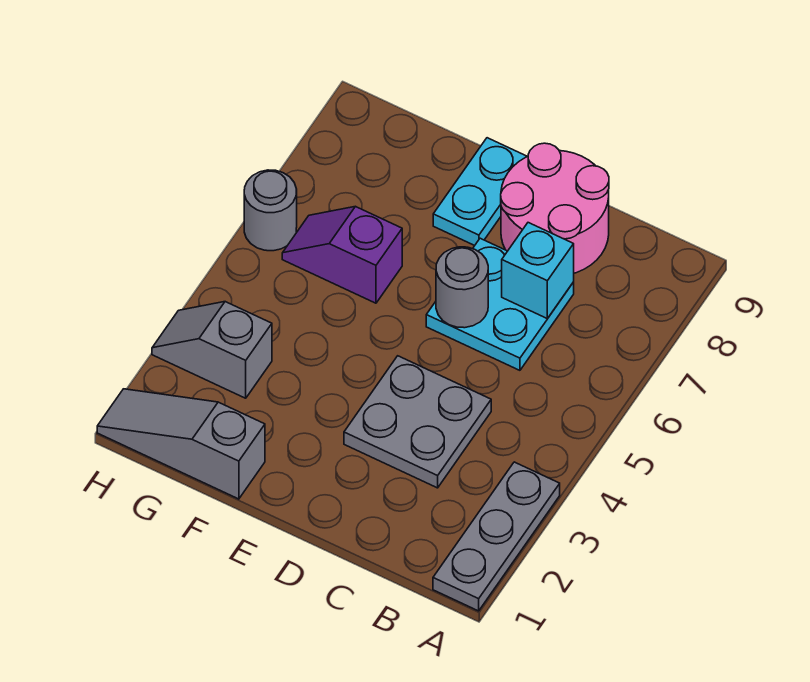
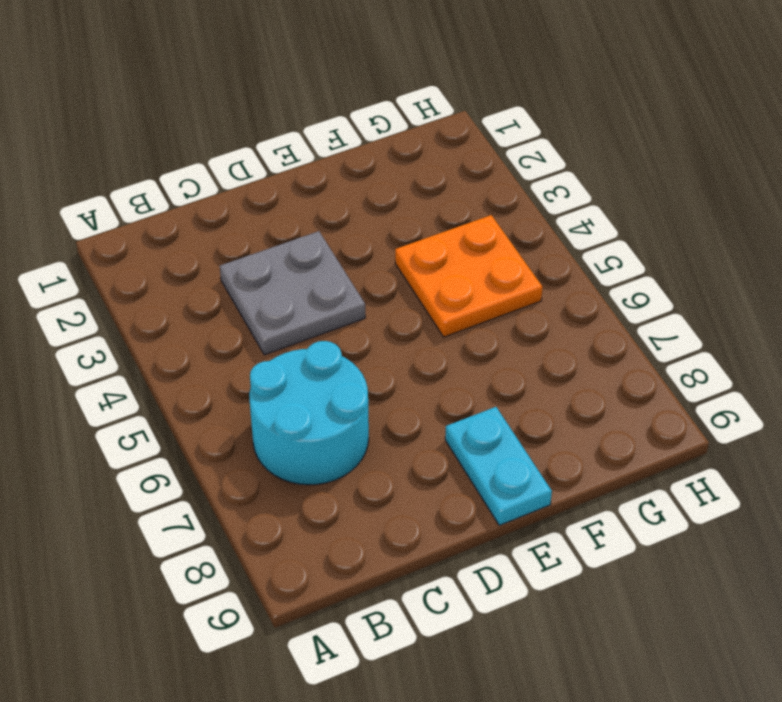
cyan round brick B6:C7 level 1 -> cyan plate C6:D7 level 1
orange plate F4:G5 level 1 -> none
none -> grey plate A1:A3 level 1
none -> pink round brick C8:D9 level 1

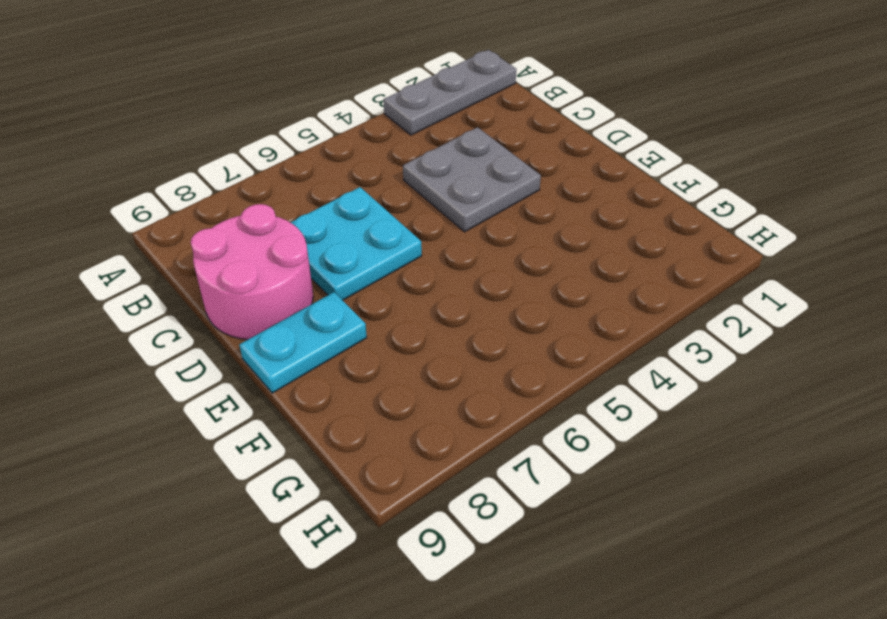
none -> grey slope F1:H1 level 1 top F
none -> purple slope F6:G6 level 1 top F

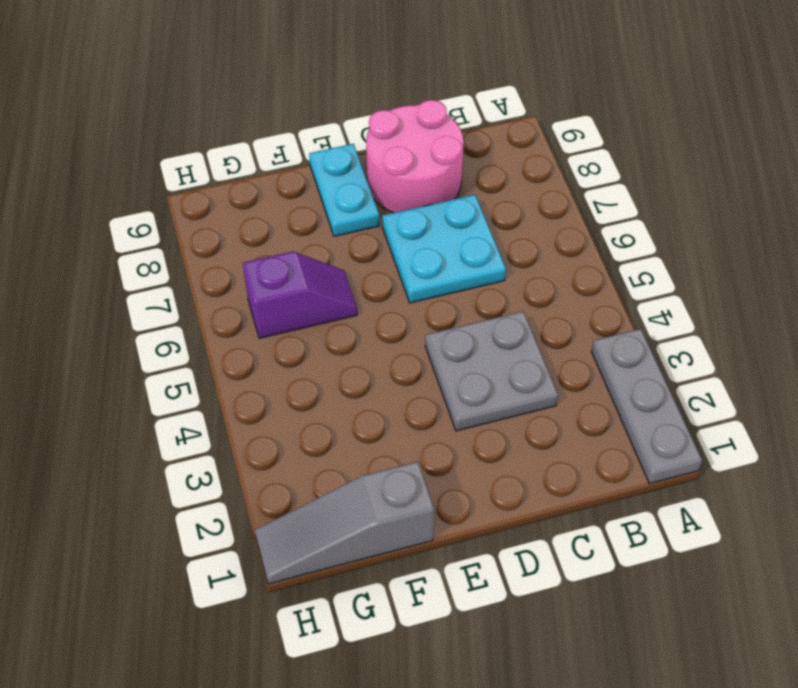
purple slope F6:G6 level 1 top G -> purple slope F6:G6 level 1 top F
none -> grey slope G3:H3 level 1 top G
none -> grey round brick H6 level 1

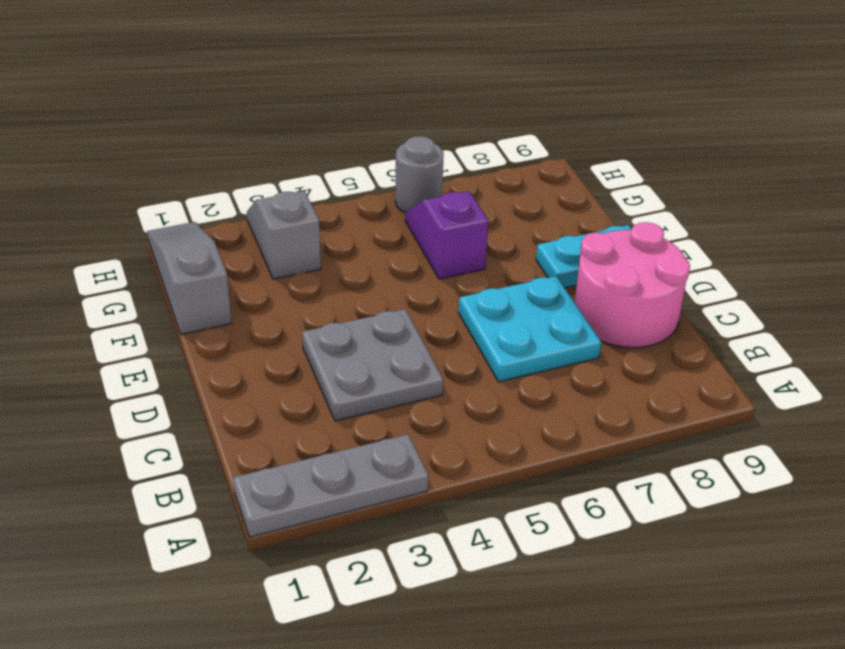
none -> cyan brick C7 level 2
none -> grey round brick D6 level 2

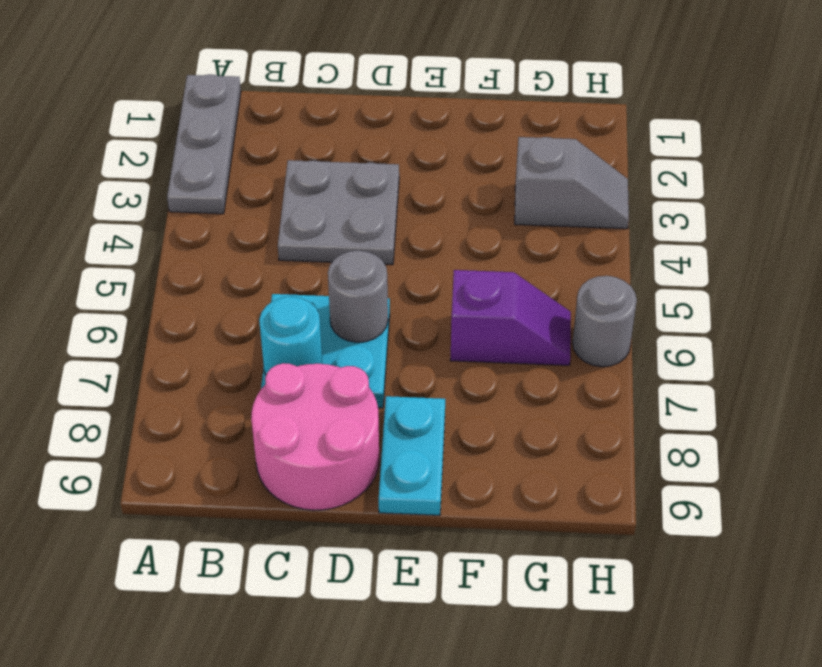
cyan round brick C7 level 2 -> cyan brick C7 level 2
none -> grey slope F1:H1 level 1 top F

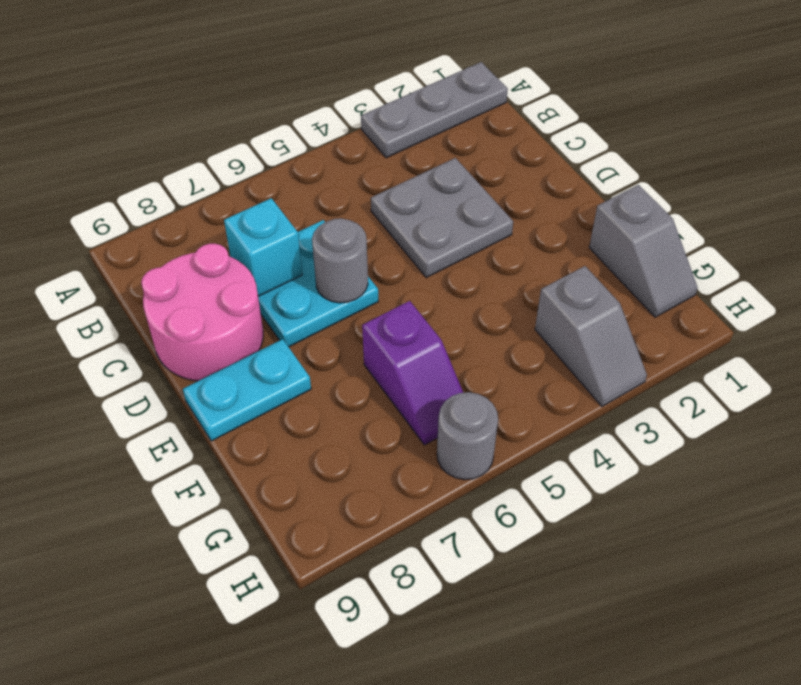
grey slope F1:G1 level 1 top F -> grey slope F1:H1 level 1 top F

